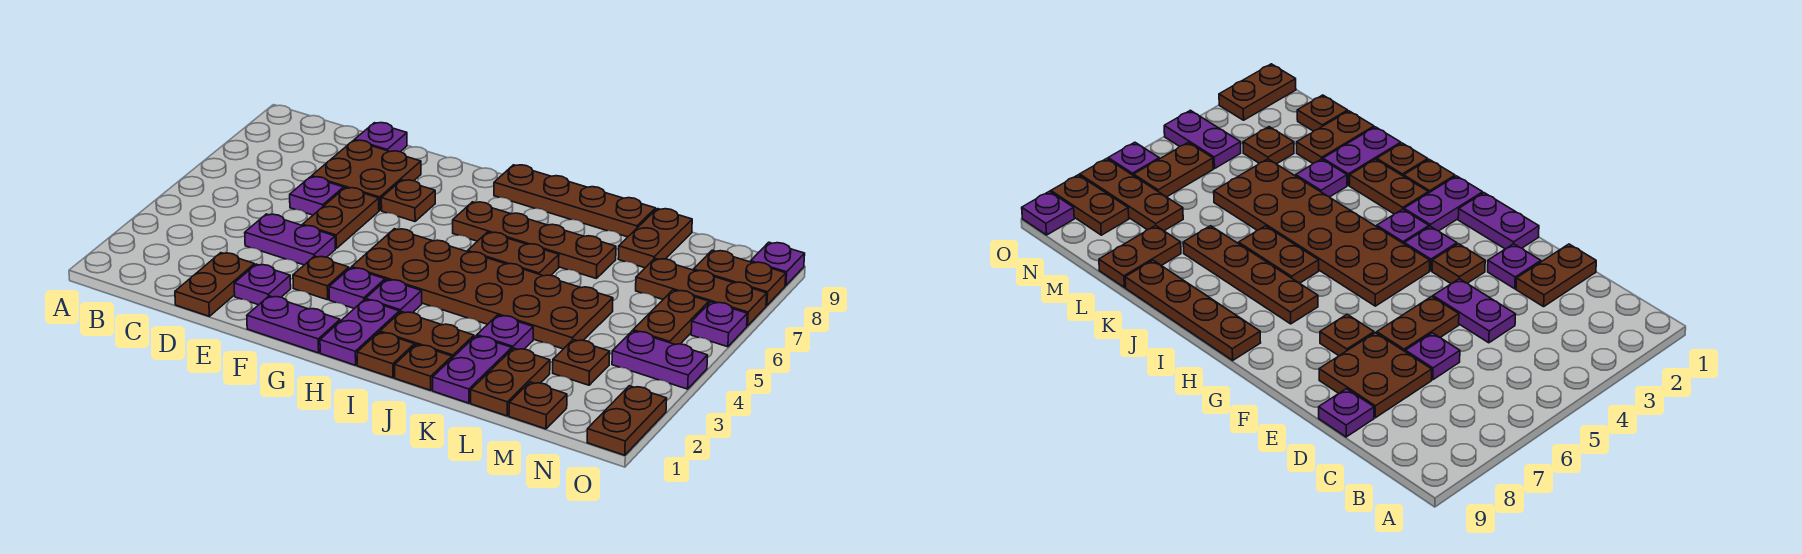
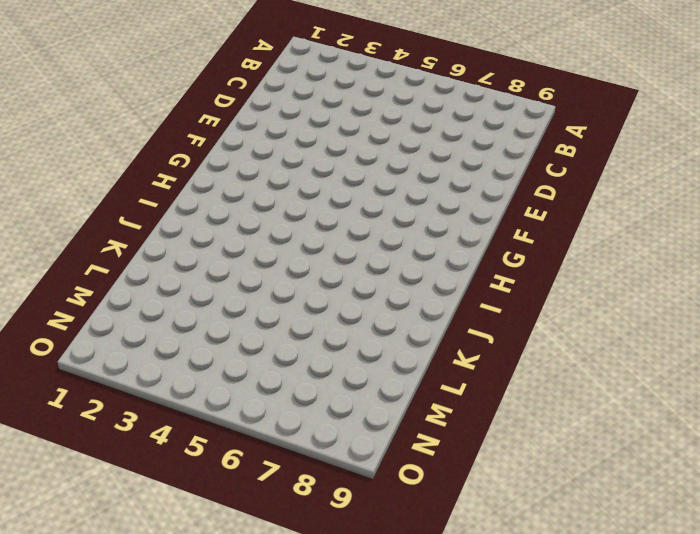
none -> brown plate D1:D2 level 1
none -> purple plate D4:E4 level 1
none -> purple plate D6 level 1
none -> brown plate D7:E8 level 1

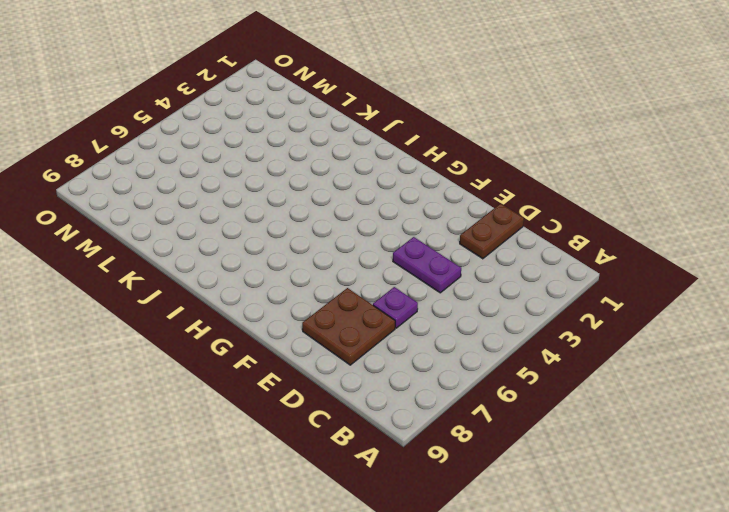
none -> purple plate D9 level 1
none -> purple plate E2 level 1
none -> brown plate E5:E6 level 1
none -> purple plate F1:G1 level 1

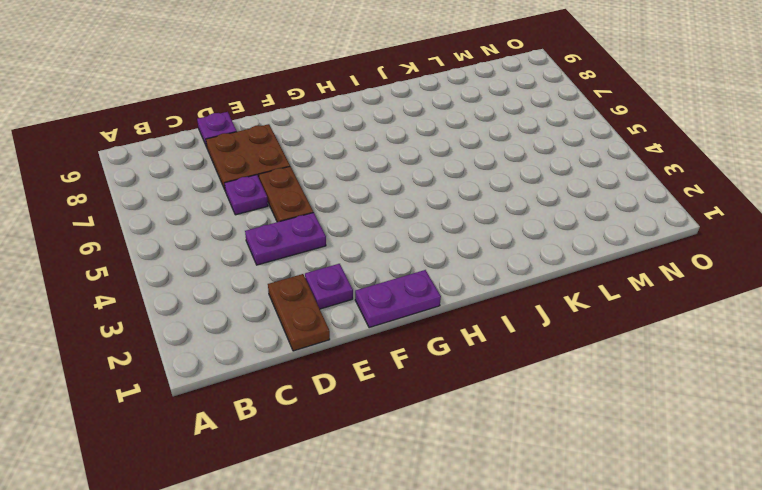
none -> brown plate F3 level 1
none -> brown plate F7 level 1
none -> purple plate G3 level 1
none -> brown plate G4:L5 level 1

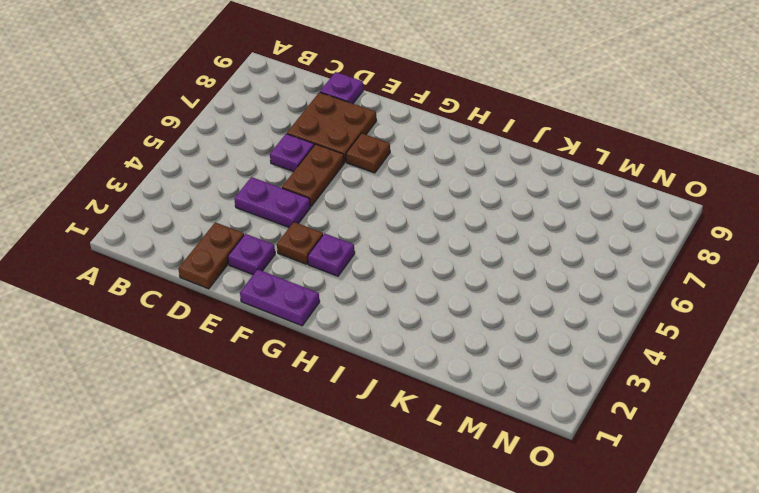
none -> brown plate G4:L5 level 1
none -> purple plate H1:H2 level 1
none -> purple plate H3 level 1
none -> brown plate H7:K7 level 1

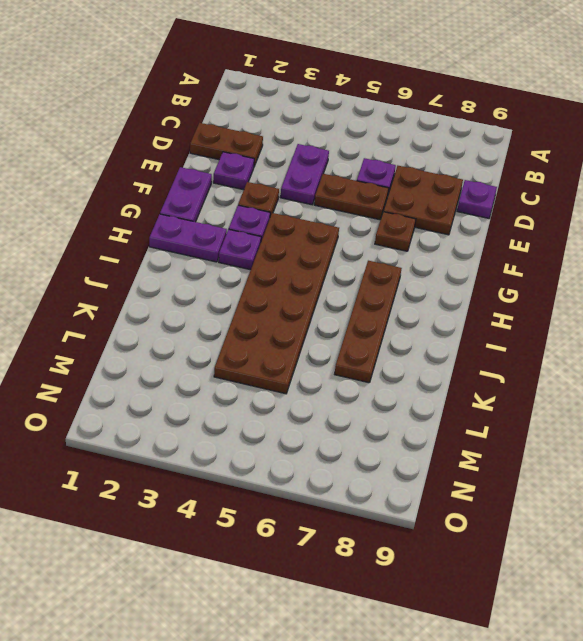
none -> brown plate H9:K9 level 1
none -> brown plate I1 level 1
none -> brown plate I2:J2 level 1
none -> brown plate I6:J6 level 1

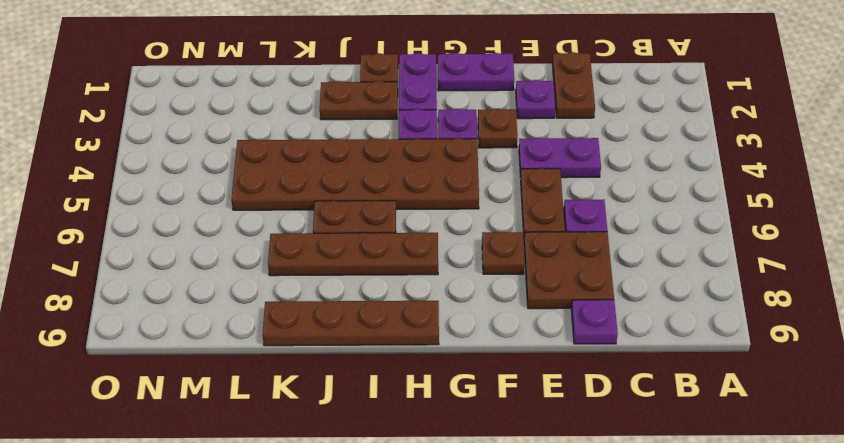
none -> brown plate J1 level 1
none -> purple plate K1:K2 level 1
none -> purple plate K3 level 1
none -> brown plate L1:L2 level 1

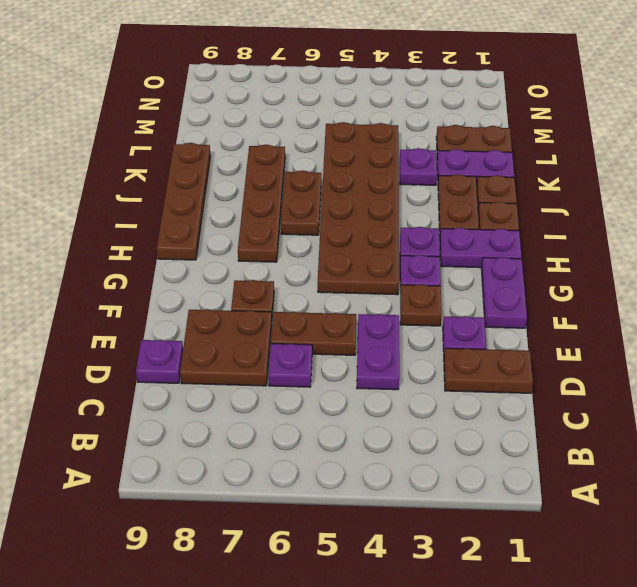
none -> brown plate L8:L9 level 1
none -> brown plate M1 level 1
none -> brown plate M3 level 1
none -> brown plate M7:O7 level 1

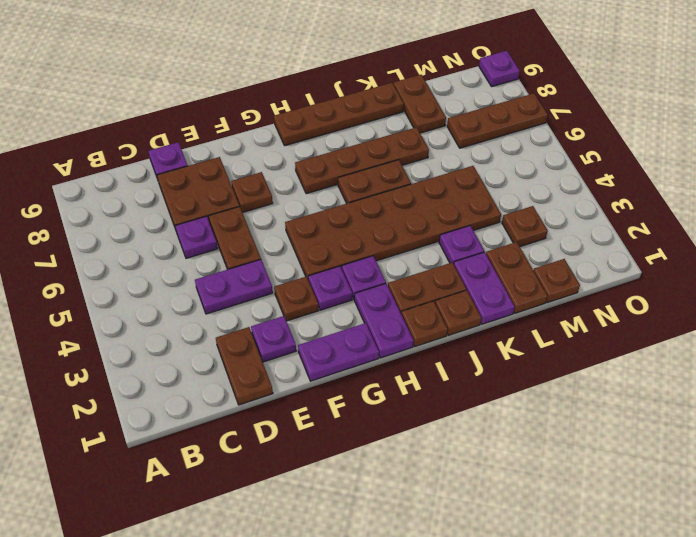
none -> purple plate N4:O4 level 1
none -> brown plate N5:N6 level 1
none -> brown plate N8:O8 level 1
none -> brown plate O1:O2 level 1

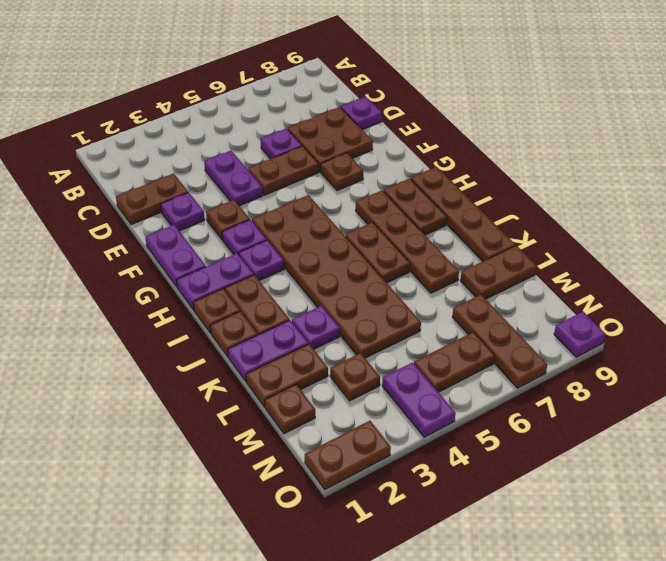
brown plate H8:I8 level 1 -> brown plate N8:O8 level 1
none -> purple plate O6 level 1

